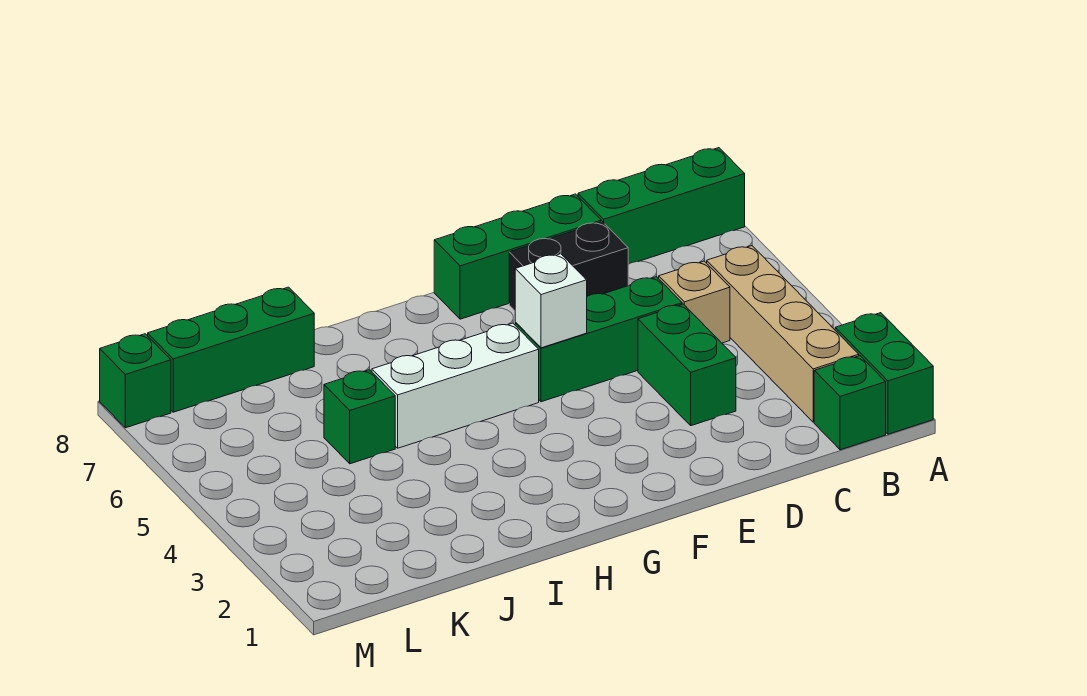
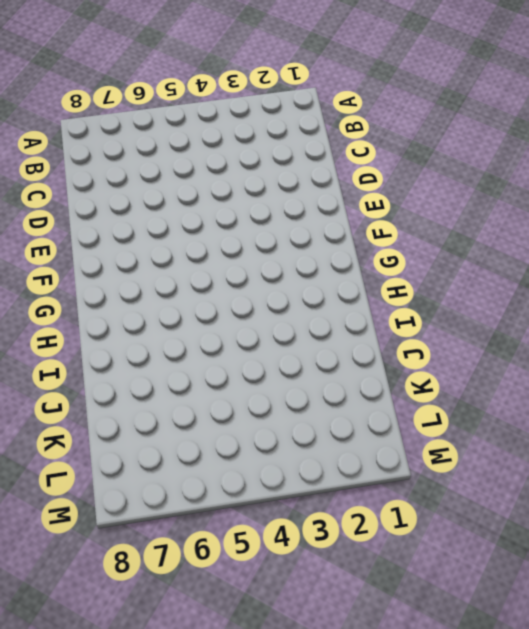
none -> green brick A1:A2 level 1
none -> green brick A8:C8 level 1
none -> green brick B1 level 1

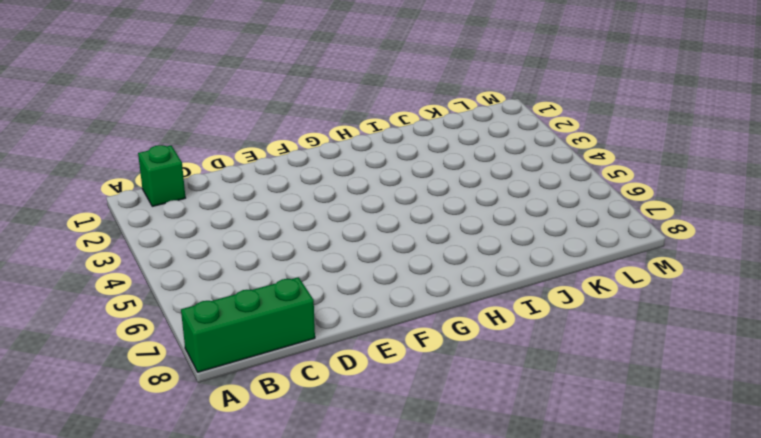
none -> green brick A1:A2 level 1
none -> tan brick B2:B5 level 1
none -> tan brick C5 level 1

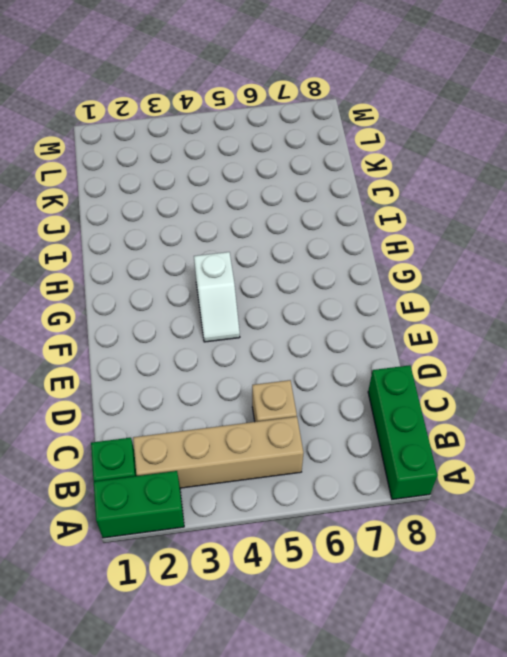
white slope F4:G4 level 1 top G -> none
none -> green brick D3:D4 level 1
none -> green brick D5:F5 level 1
none -> black brick D7:E7 level 1

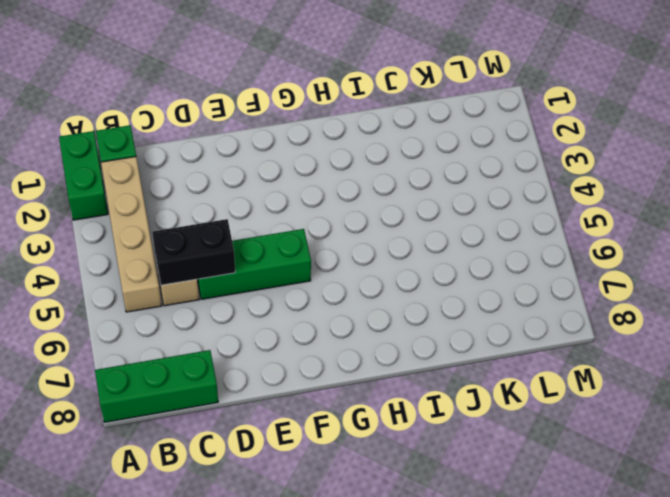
black brick C5:D5 level 2 -> black brick D7:E7 level 1
none -> green brick D3:D4 level 1
none -> green brick D8:F8 level 1
none -> white brick G5:I5 level 1

